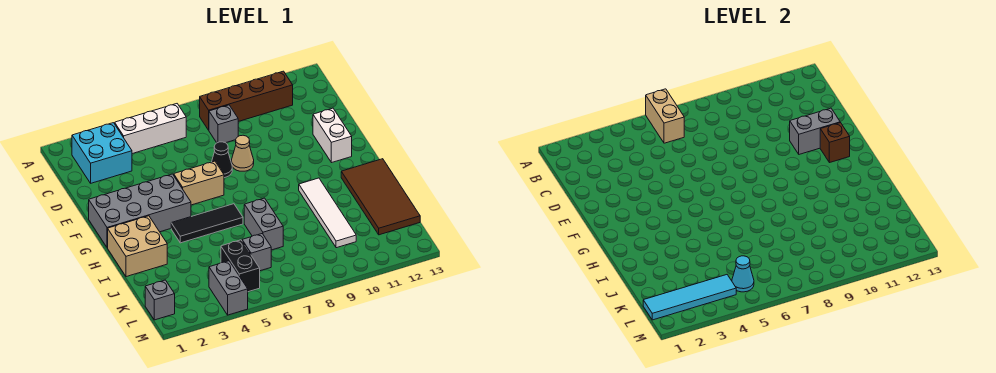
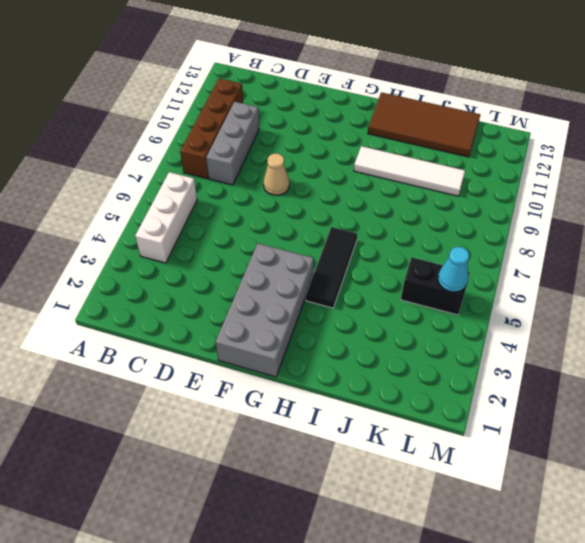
grey brick C8:C10 level 1 -> grey brick C8 level 1
none -> cyan brick B2:C3 level 1
none -> black cone E7 level 1
none -> white brick E12:F12 level 1

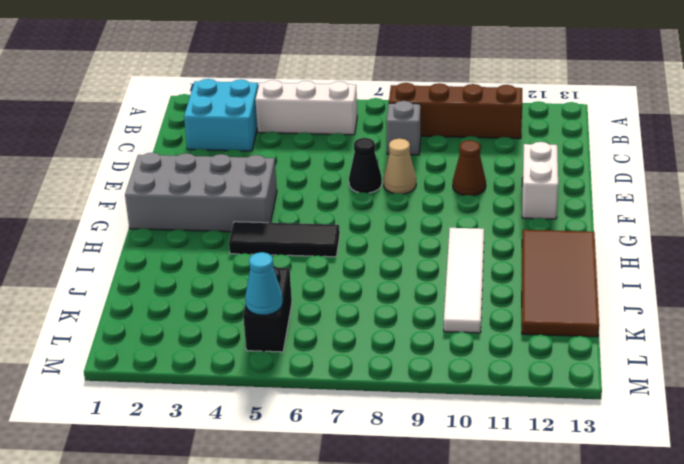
brown cone E10 level 1 -> none
none -> tan brick F5:F6 level 1
none -> tan brick H1:I2 level 1
none -> grey brick I7:J7 level 1

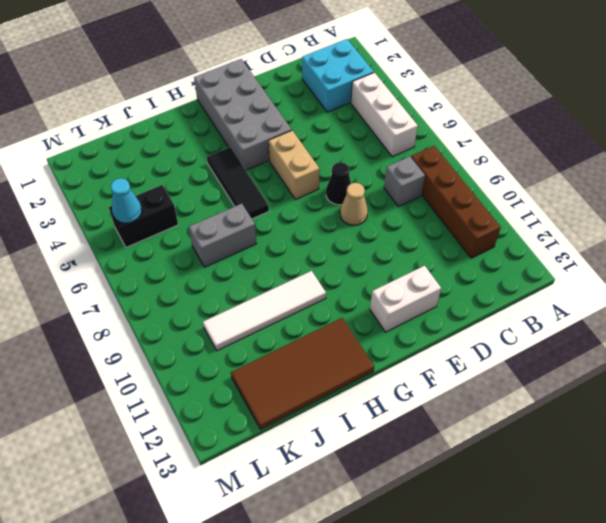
none -> tan brick H1:I2 level 1
none -> grey brick K6 level 1
none -> grey brick L1 level 1

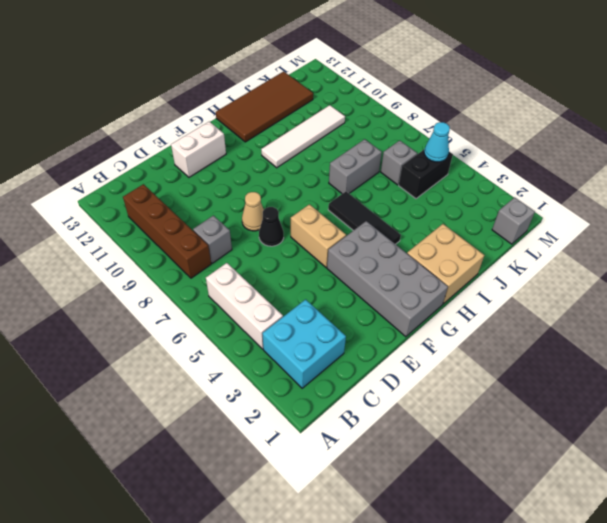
none -> grey brick L4:M4 level 1
none -> tan brick A6:B6 level 2
none -> grey brick E11:E12 level 2

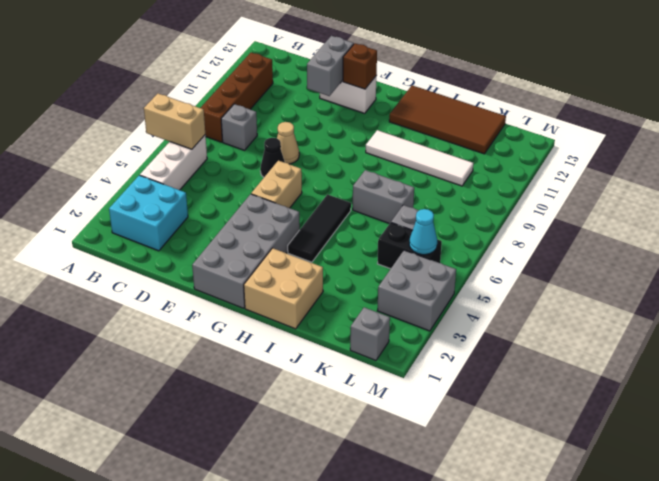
grey brick L3:M4 level 1 -> grey brick L4:M4 level 1
none -> cyan tile L1:L4 level 2

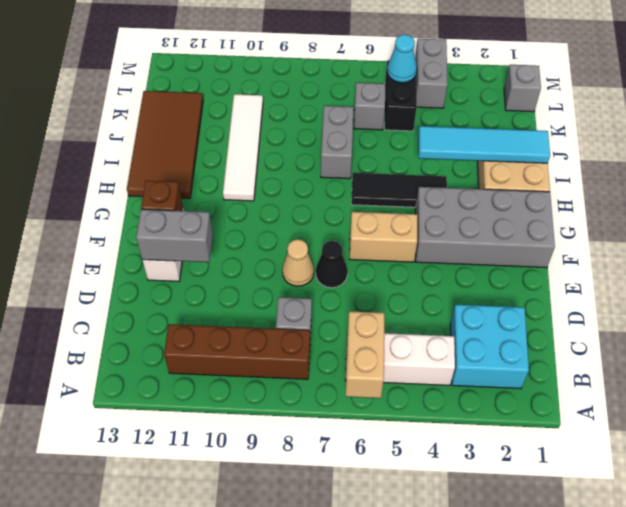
cyan tile I1:I4 level 2 -> cyan tile L1:L4 level 2

